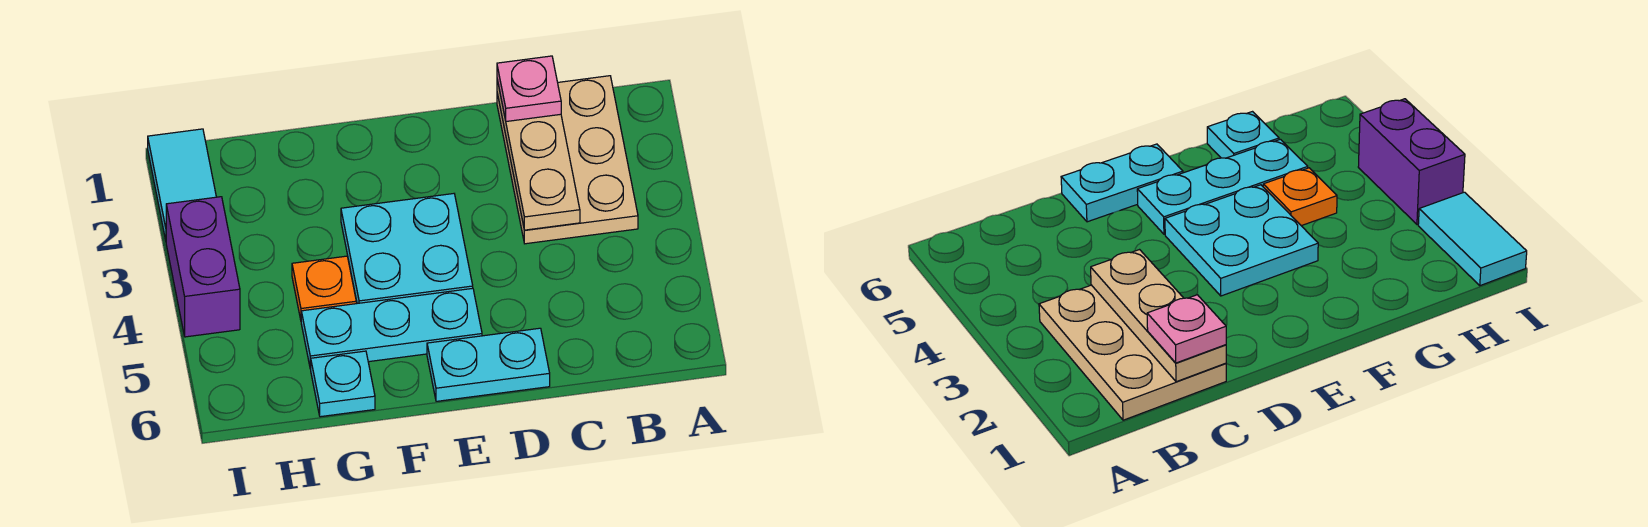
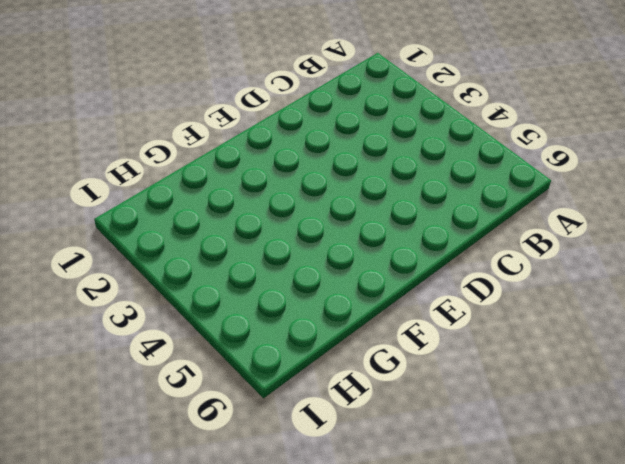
none -> tan plate B1:C3 level 1
none -> cyan plate D6:E6 level 1

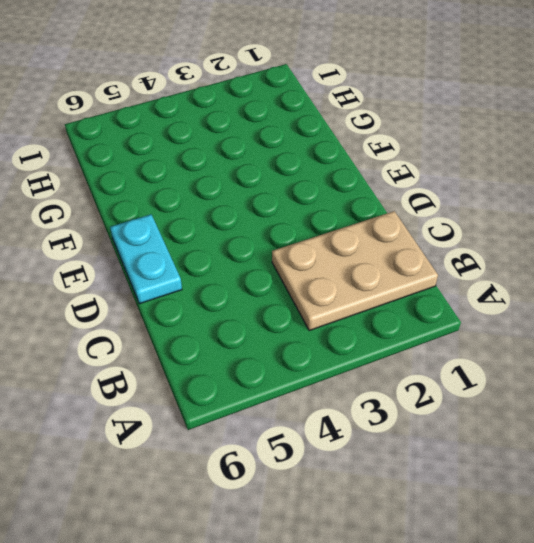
none -> cyan plate E3:F4 level 1
none -> cyan plate E5:G5 level 1

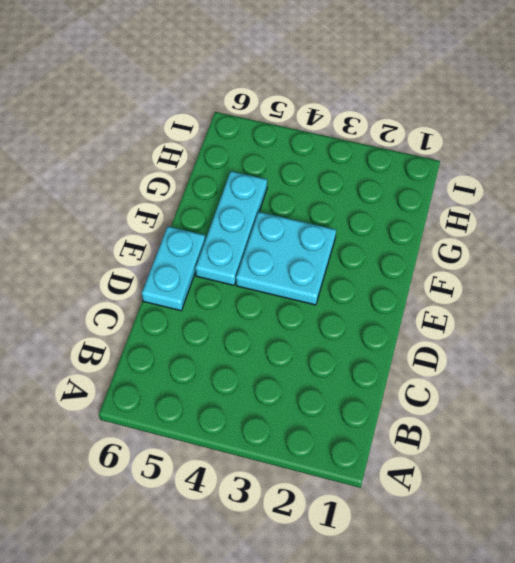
none -> tan plate B1:C3 level 1
none -> orange plate G4 level 1

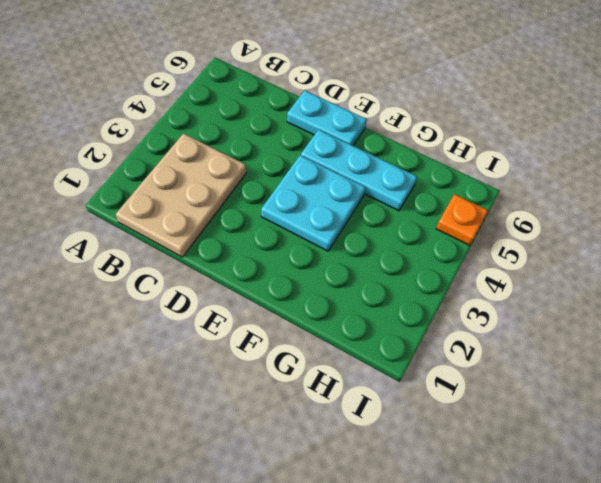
orange plate I5 level 1 -> orange plate G4 level 1
none -> cyan plate G6 level 1
none -> cyan tile I1:I2 level 1

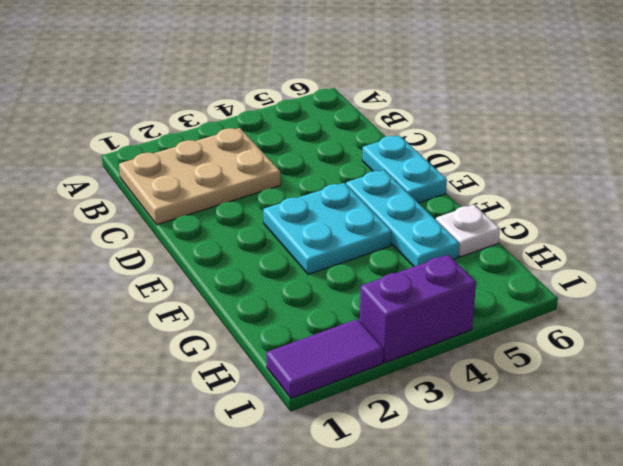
white plate G6 level 1 -> cyan plate G6 level 1
purple tile I1:I2 level 1 -> cyan tile I1:I2 level 1
none -> orange plate G4 level 1
none -> tan plate C1:C3 level 2

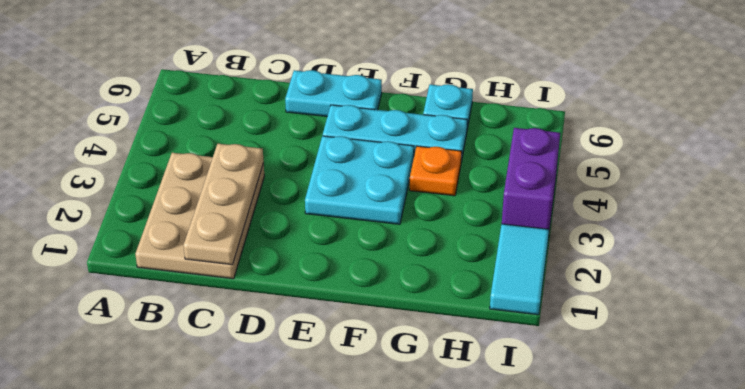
none -> pink plate C1 level 3

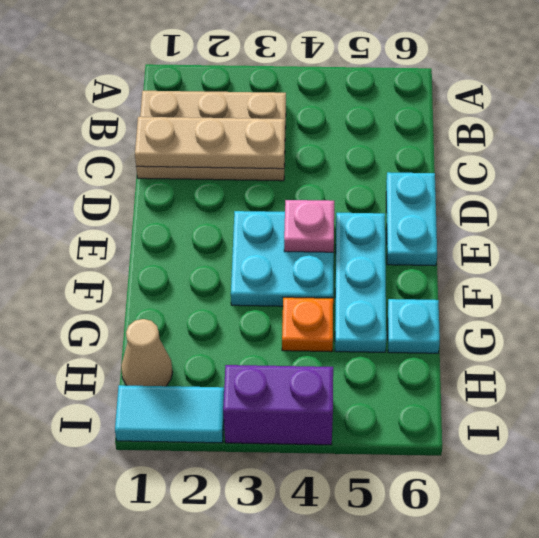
pink plate E4 level 2 -> pink plate C1 level 3
tan cone H1 level 1 -> none

